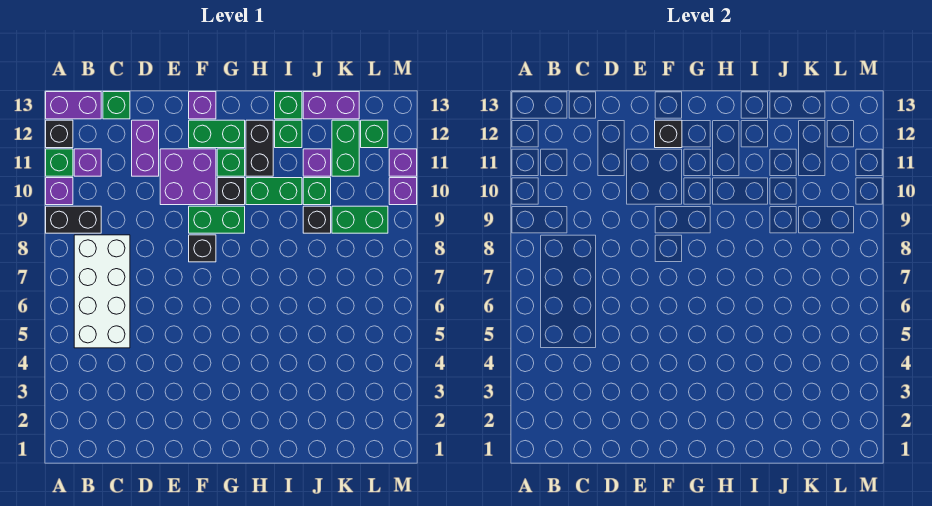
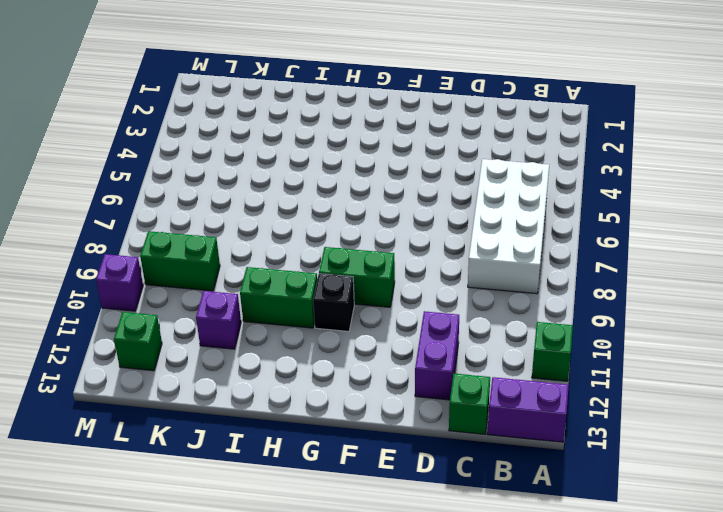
none -> black brick A9:B9 level 1
none -> purple brick A10 level 1
none -> black brick A12 level 1
none -> purple brick B11 level 1

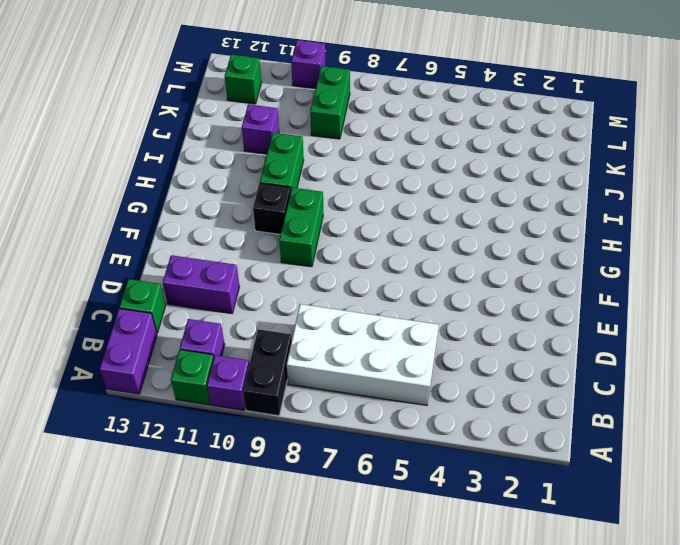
none -> black brick A12 level 1
none -> purple brick E10:F11 level 1
none -> black brick F8 level 1
none -> green brick F12:G12 level 1

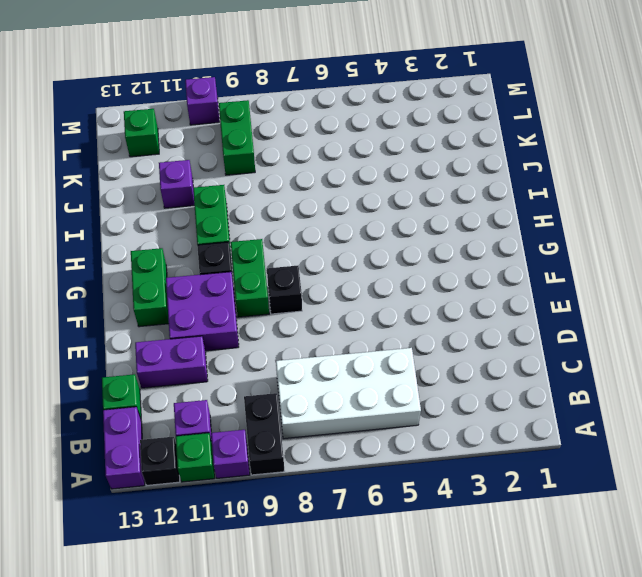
none -> purple brick F13 level 1
none -> green brick G11 level 1
none -> black brick H11:H12 level 1
none -> green brick I12 level 1

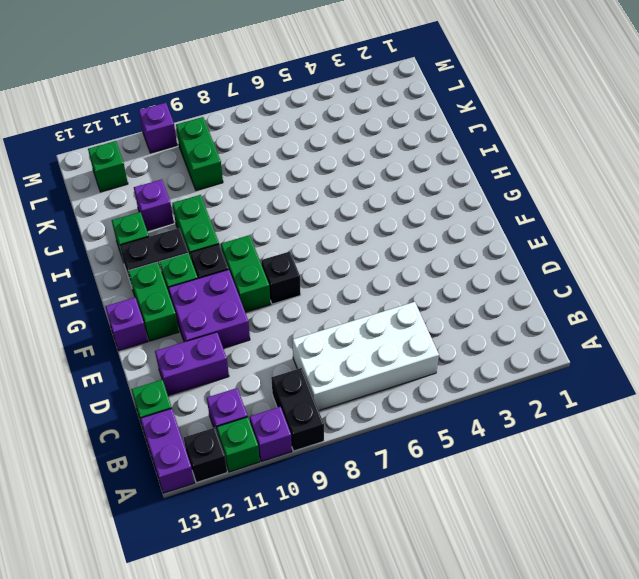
none -> green brick I13 level 1
none -> black brick J9 level 1
none -> green brick J10 level 1
none -> purple brick J13:K13 level 1

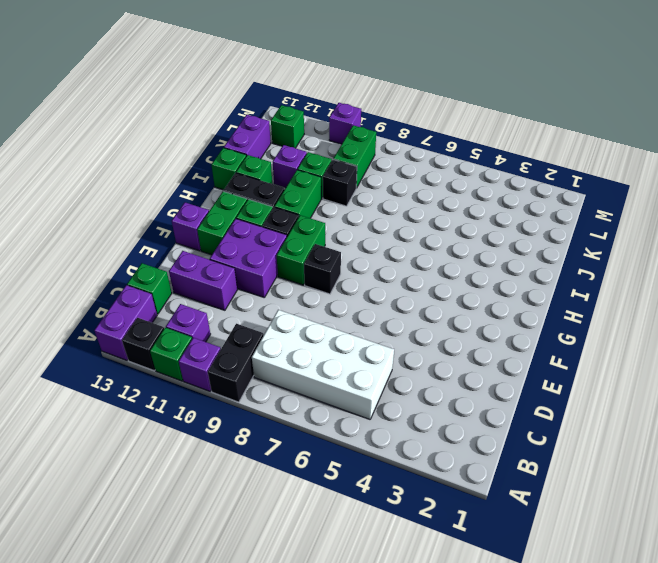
none -> green brick K11:K12 level 1
none -> purple brick M11 level 1
none -> black brick F12 level 2

